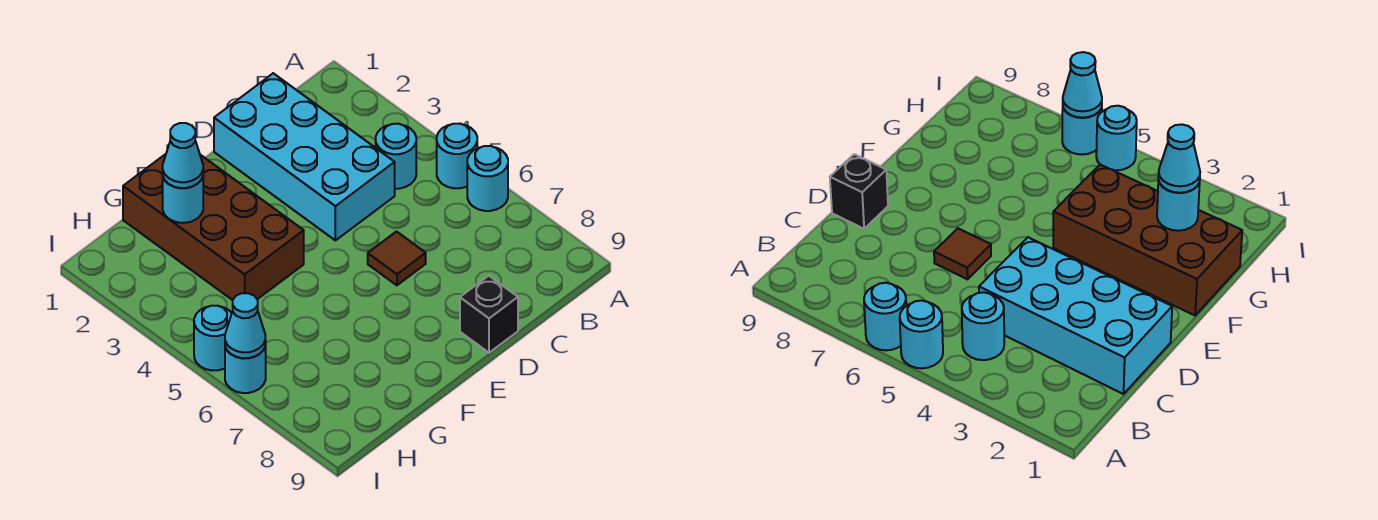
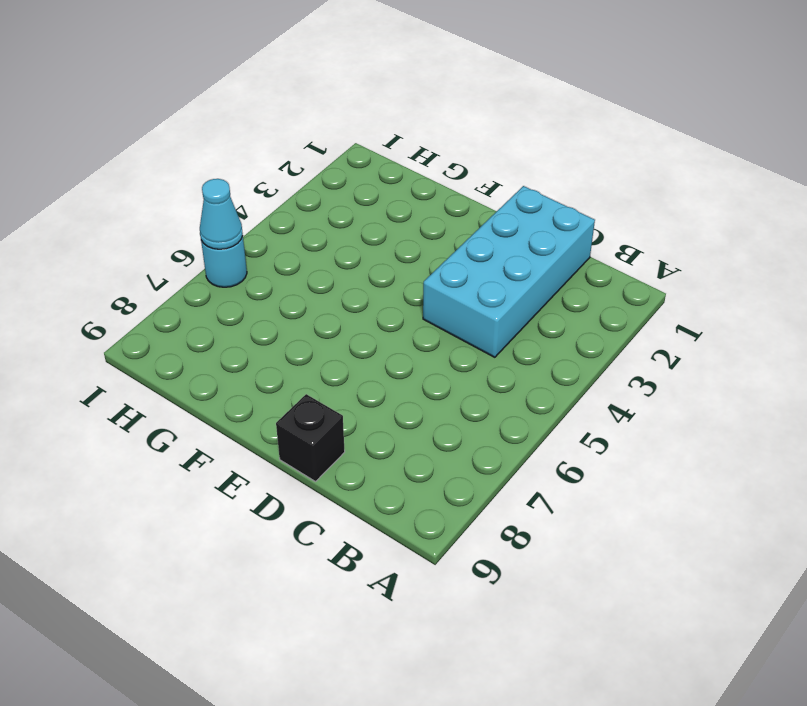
none -> cyan round brick A5 level 1
none -> cyan round brick A6 level 1
none -> cyan round brick B4 level 1

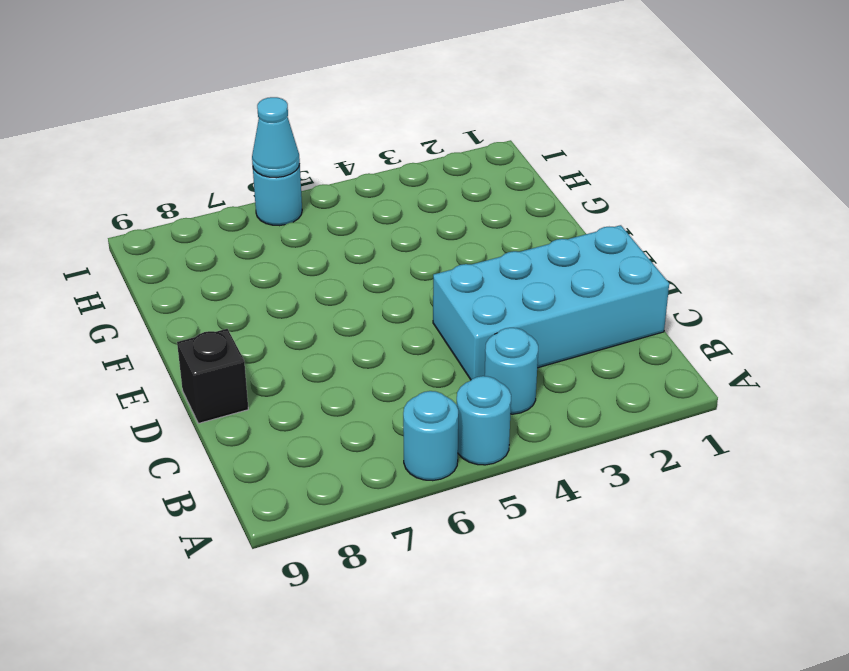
none -> brown tile D6 level 1
none -> brown brick F1:G4 level 1
none -> cyan round brick I5 level 1

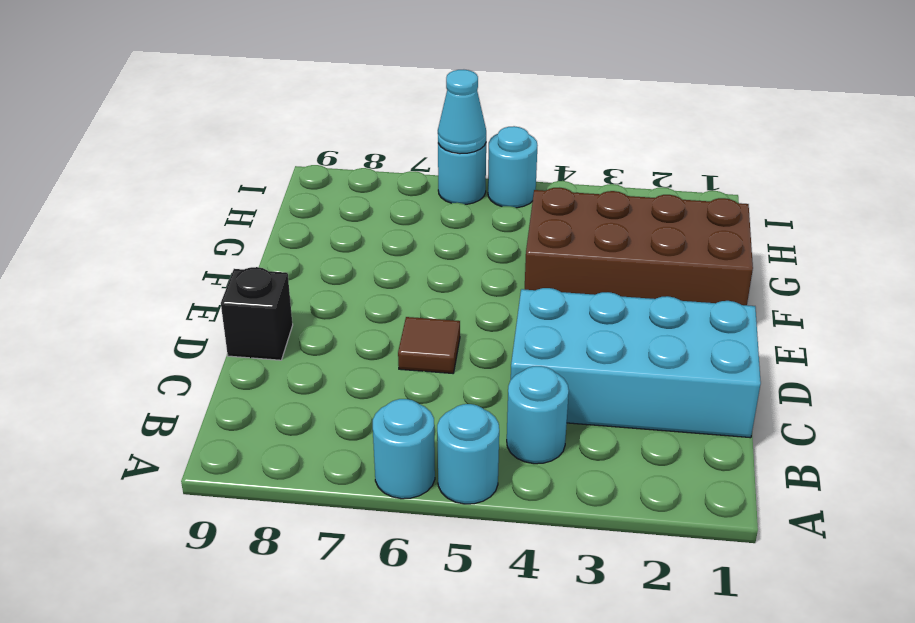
none -> cyan round brick G2 level 2
none -> cyan cone G2 level 3

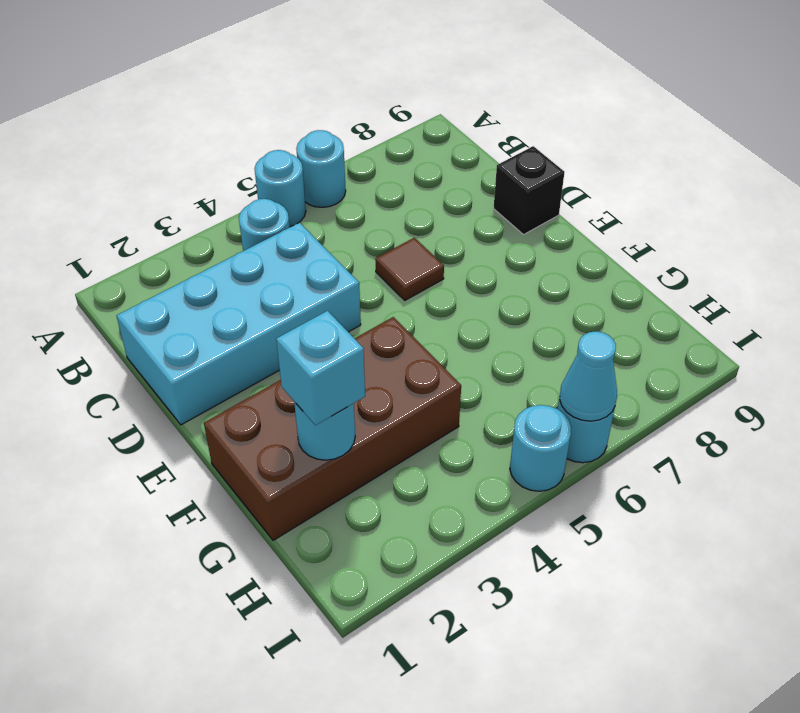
cyan brick G2 level 3 -> cyan cone G2 level 3

